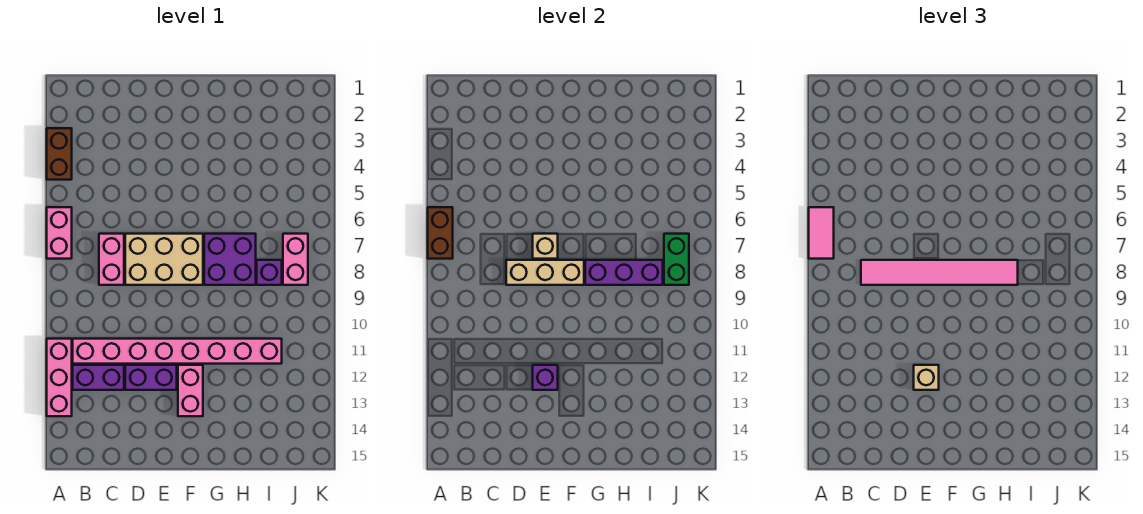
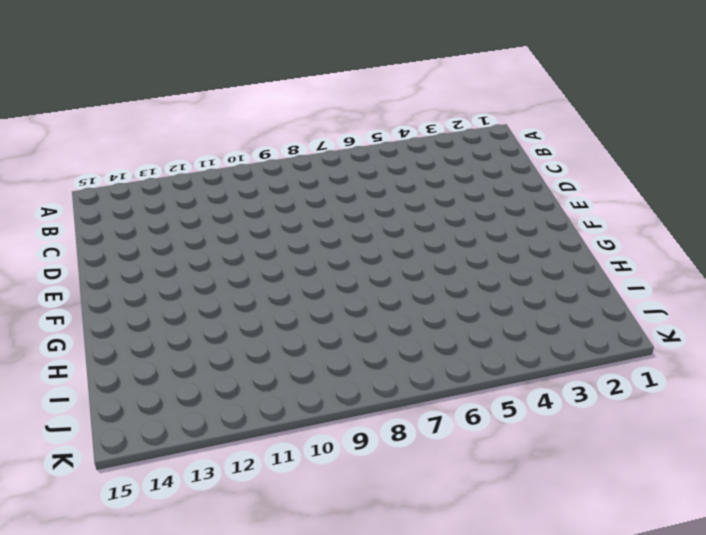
none -> brown brick A3:A4 level 1
none -> pink brick A6:A7 level 1
none -> pink brick A11:A13 level 1

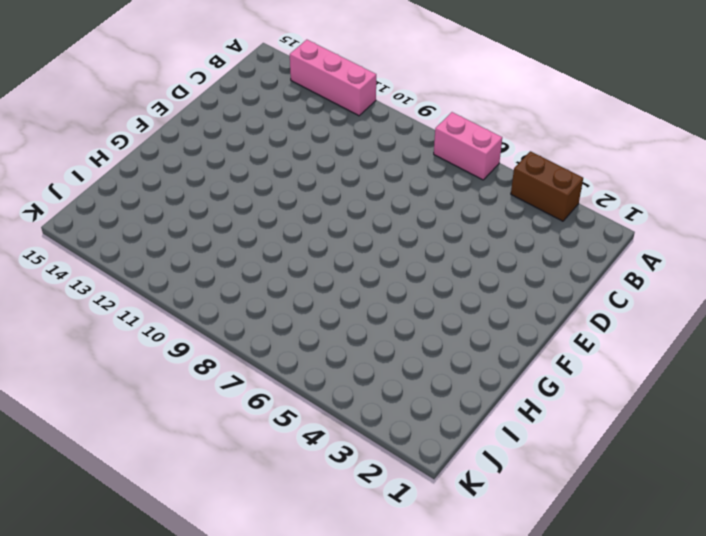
none -> pink brick B11:I11 level 1
none -> purple brick B12:C12 level 1
none -> pink brick C7:C8 level 1

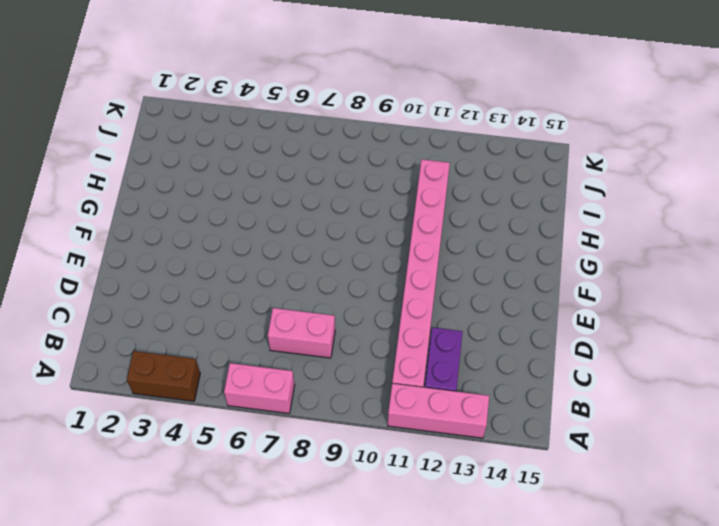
none -> tan brick D7:F8 level 1
none -> purple brick D12:E12 level 1
none -> pink brick F12:F13 level 1

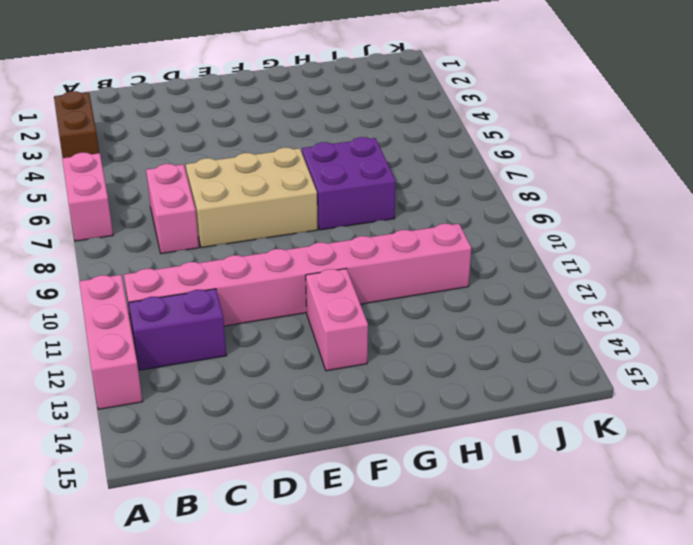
none -> purple brick D12:E12 level 1
none -> purple brick I8 level 1
none -> pink brick J7:J8 level 1

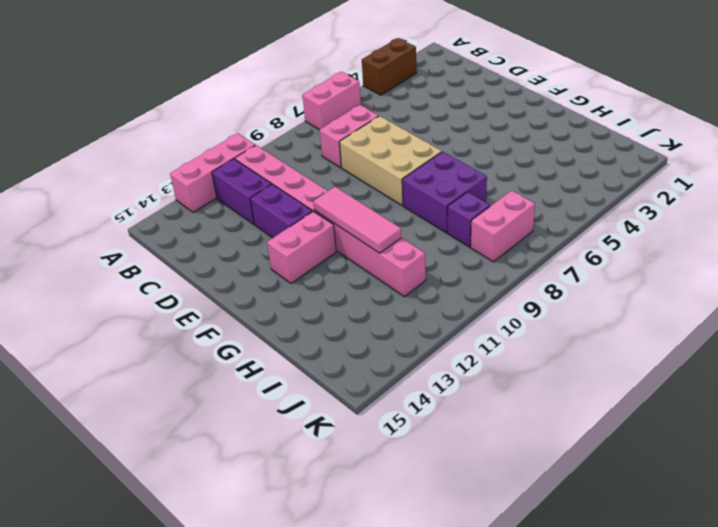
pink tile F11:H11 level 2 -> none
none -> brown brick A6:A7 level 2
none -> tan brick D8:F8 level 2
none -> tan brick E7 level 2

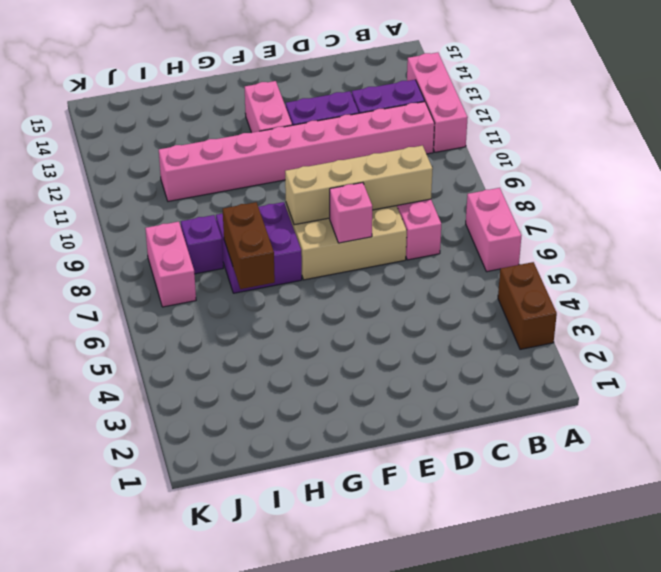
tan brick C8:F8 level 2 -> tan brick D8:F8 level 2
pink brick E7 level 2 -> tan brick E7 level 2
brown brick H6:H7 level 2 -> brown brick A6:A7 level 2
none -> purple brick E12 level 2
none -> purple brick G8:I8 level 2
none -> green brick J7:J8 level 2

